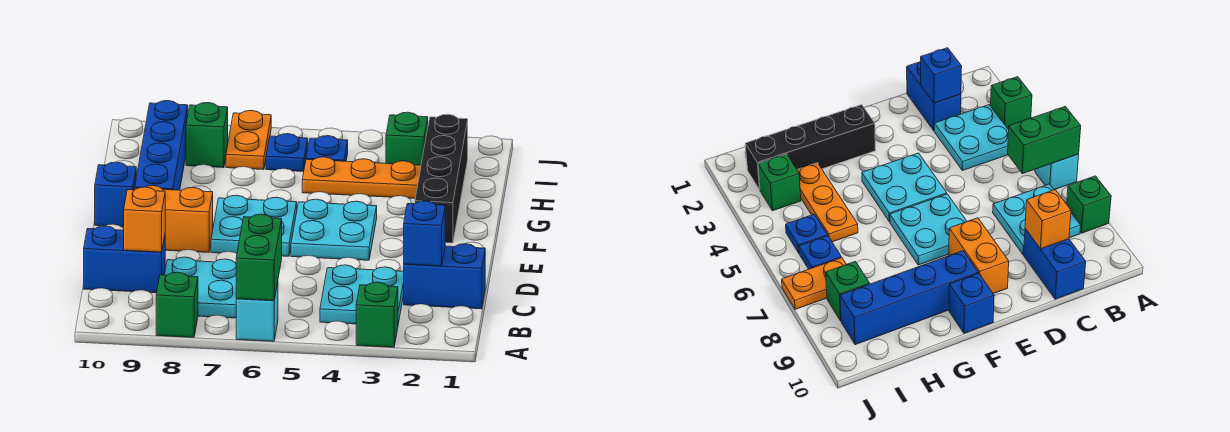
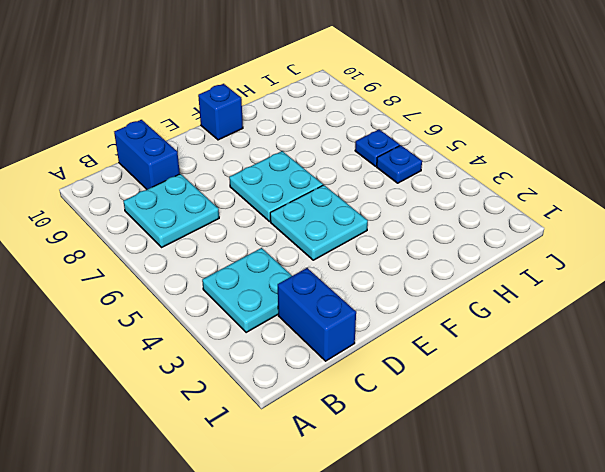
none -> green brick A3 level 1
none -> cyan brick A6 level 1
none -> green brick A8 level 1

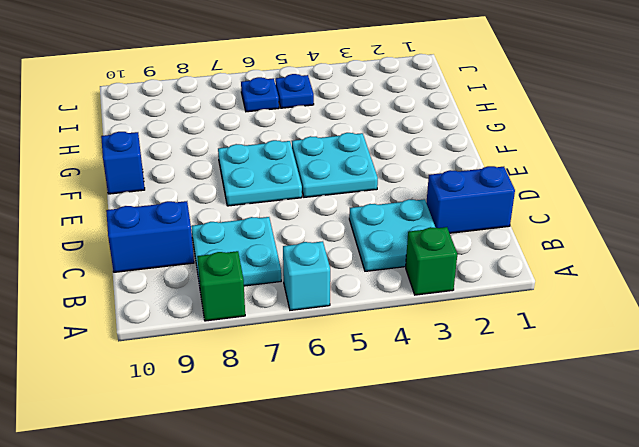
none -> orange brick E8:E9 level 1
none -> black brick F2:I2 level 1
none -> blue brick F9:I9 level 1

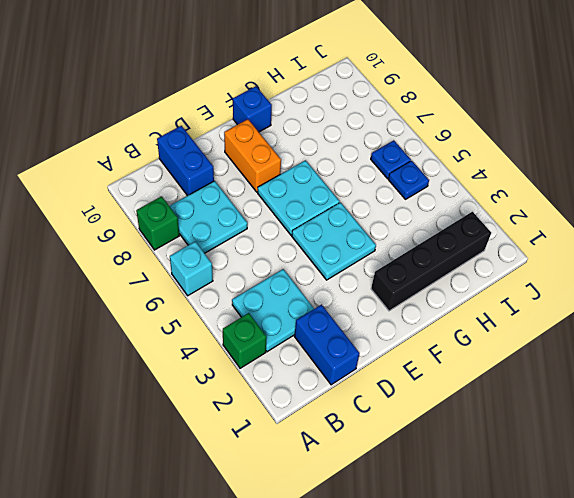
none -> blue brick F9:I9 level 1
none -> orange plate H3:H5 level 1
none -> green brick I3 level 1

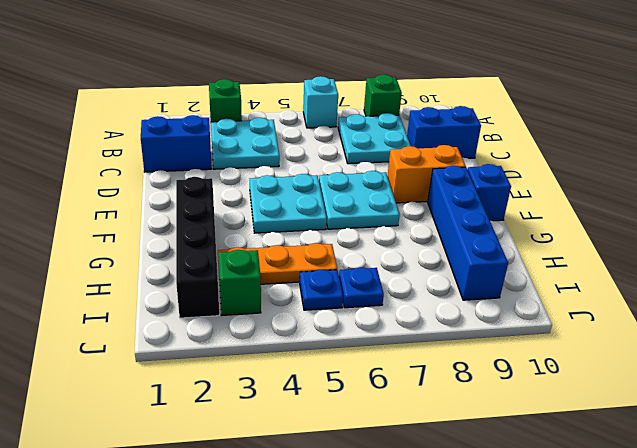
none -> orange plate I7:J7 level 1
none -> green brick I8 level 1
none -> green brick A6:B6 level 2

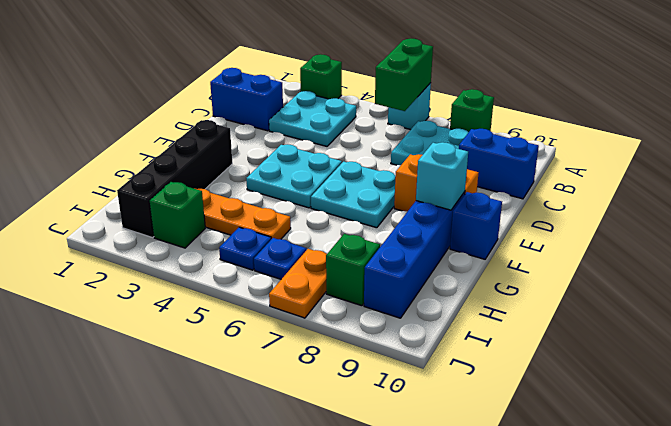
cyan brick F9 level 2 -> none
none -> blue brick C2 level 2
none -> orange brick C9 level 2

